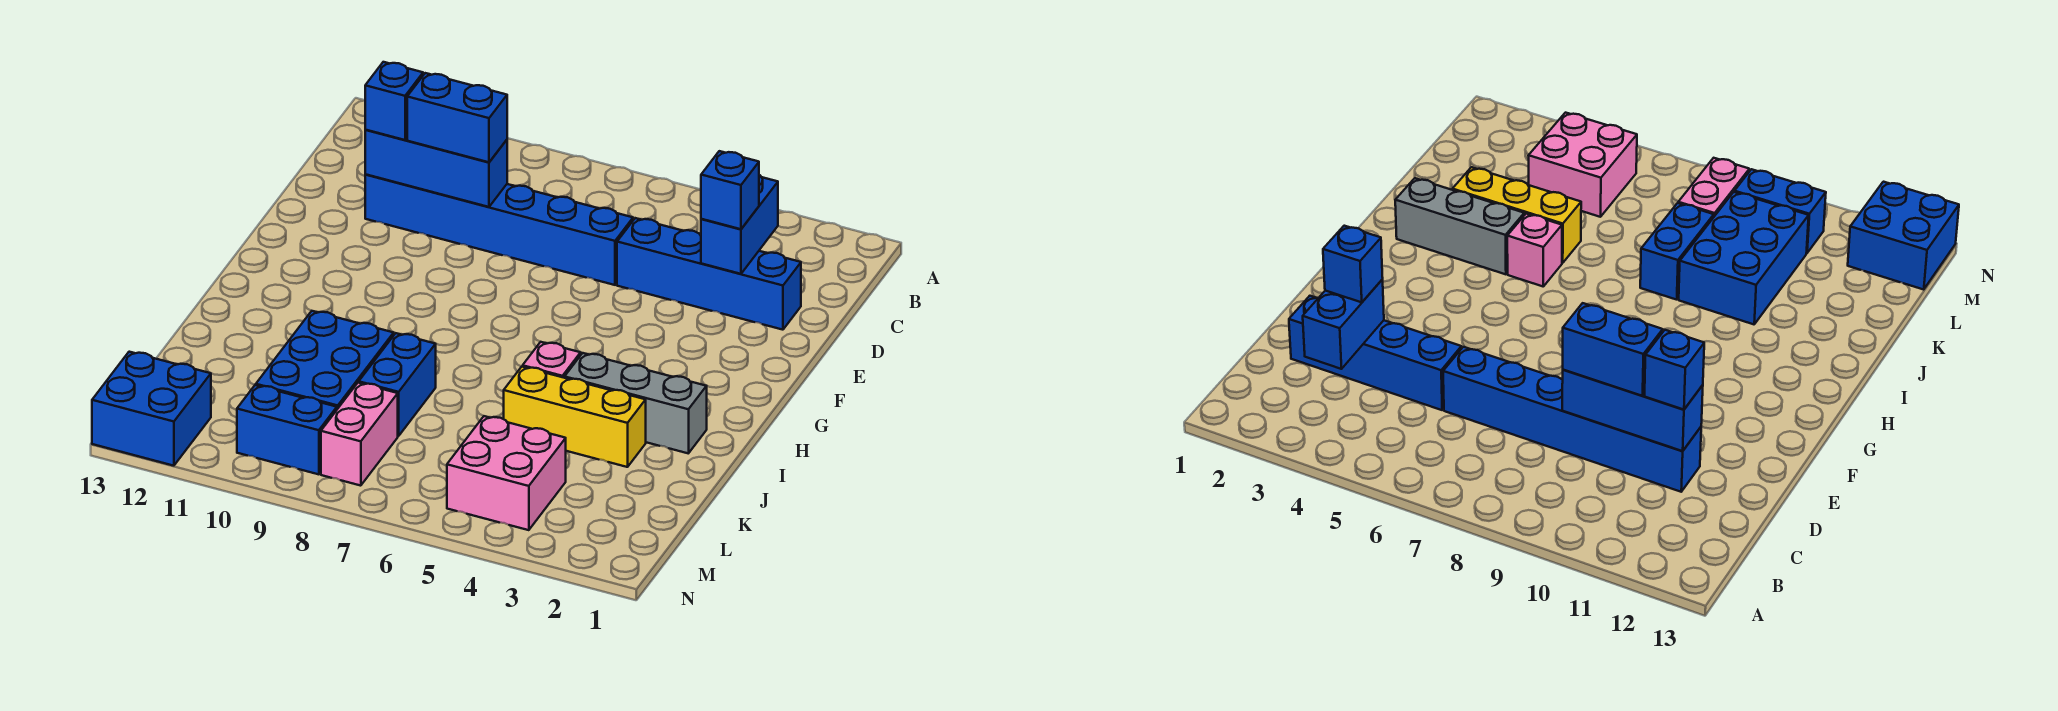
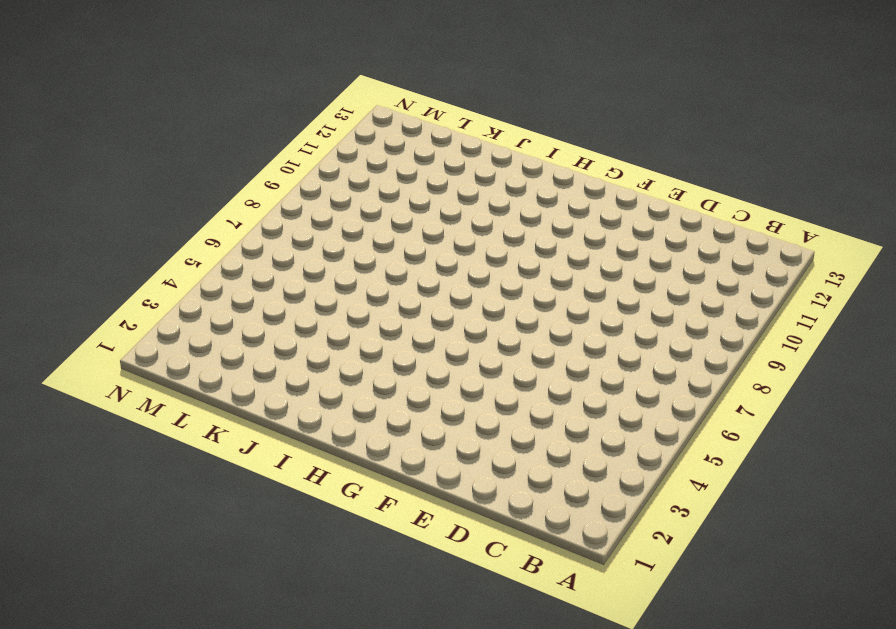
none -> blue brick D2:D5 level 1
none -> blue brick D6:D11 level 1
none -> grey brick I2:I4 level 1

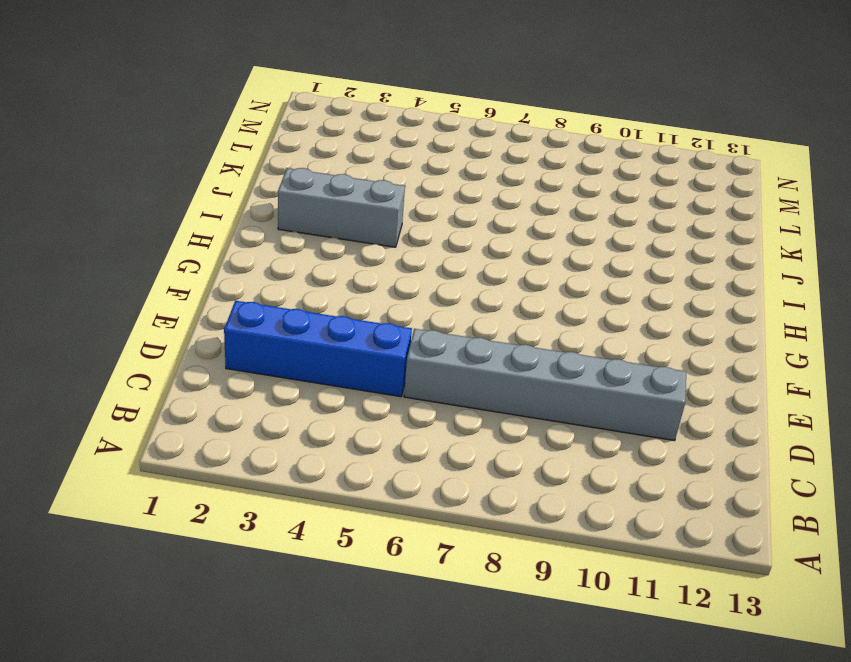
grey brick D6:D11 level 1 -> blue brick D6:D11 level 1
none -> pink brick I5 level 1
none -> yellow brick J3:J5 level 1
none -> blue brick J8:K8 level 1

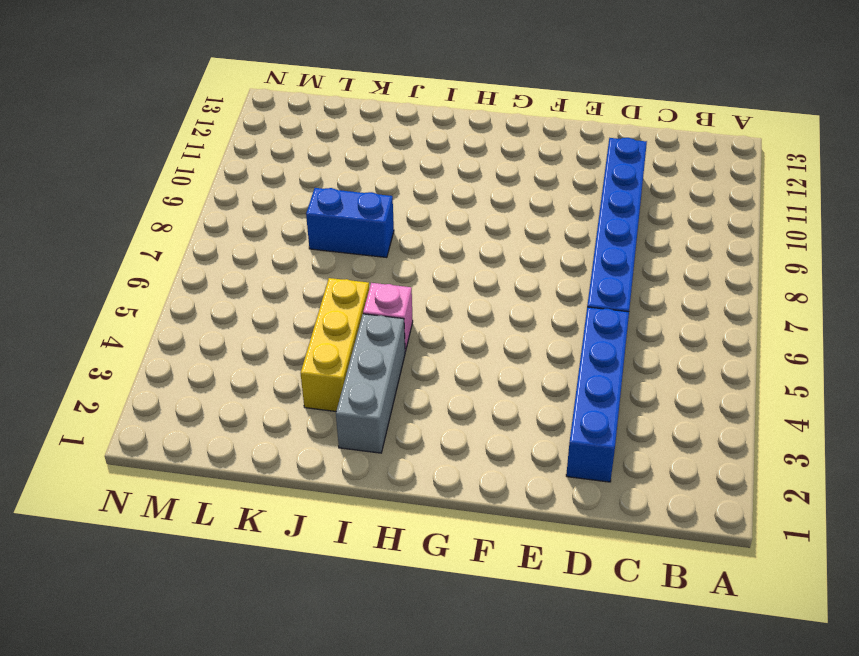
none -> blue brick J9:L10 level 1
none -> pink brick L4:M5 level 1
none -> pink brick L8:M8 level 1

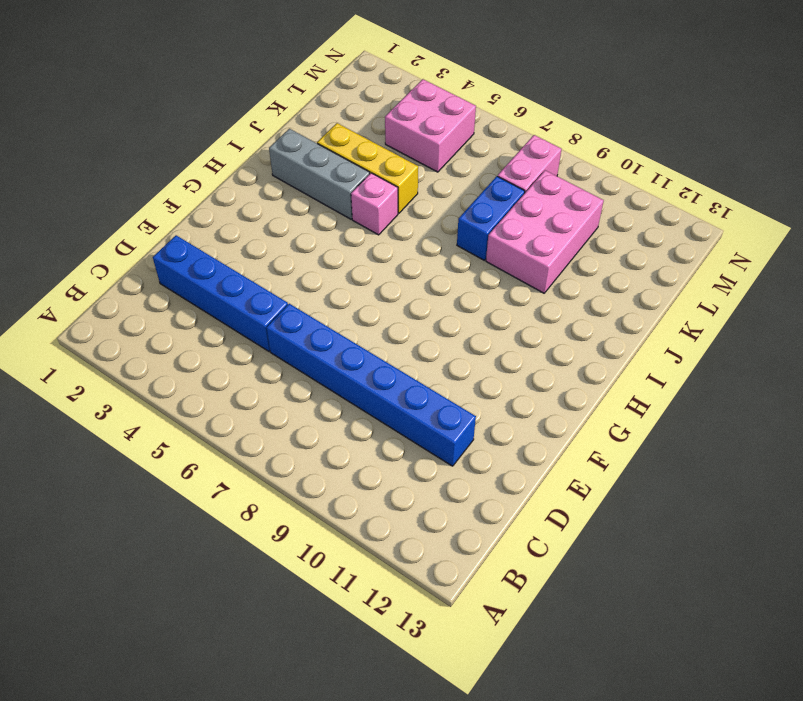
pink brick J9:L10 level 1 -> blue brick J9:L10 level 1
none -> blue brick M9:M10 level 1
none -> blue brick M12:N13 level 1
none -> blue brick C3:D3 level 2

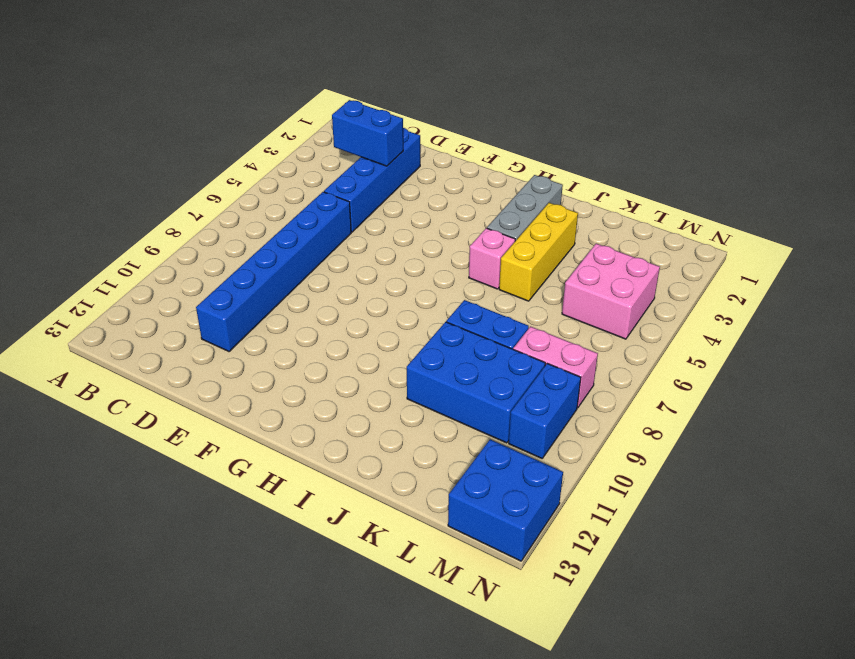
none -> blue brick D9:D11 level 2
none -> blue brick D3 level 3
none -> blue brick D9:D10 level 3

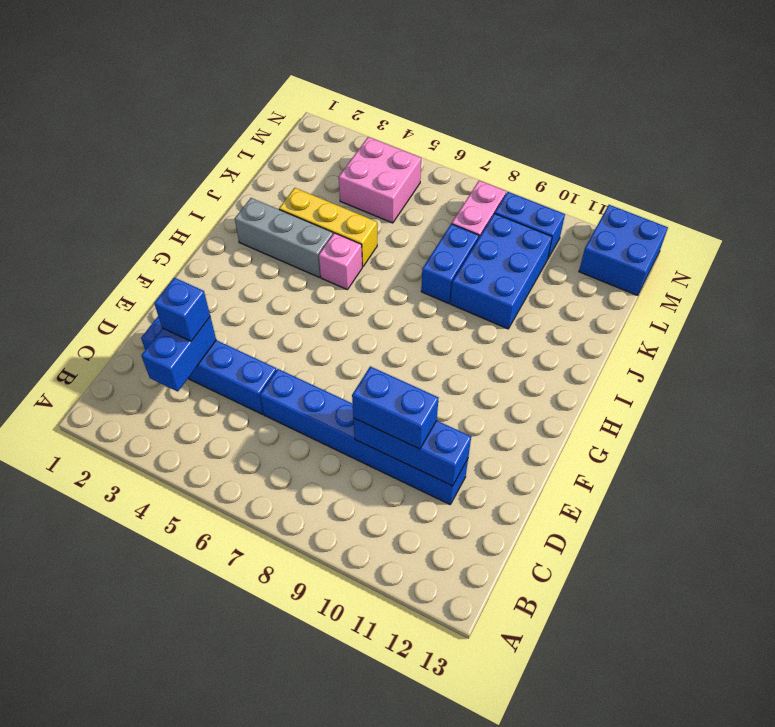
none -> blue brick D11 level 3

